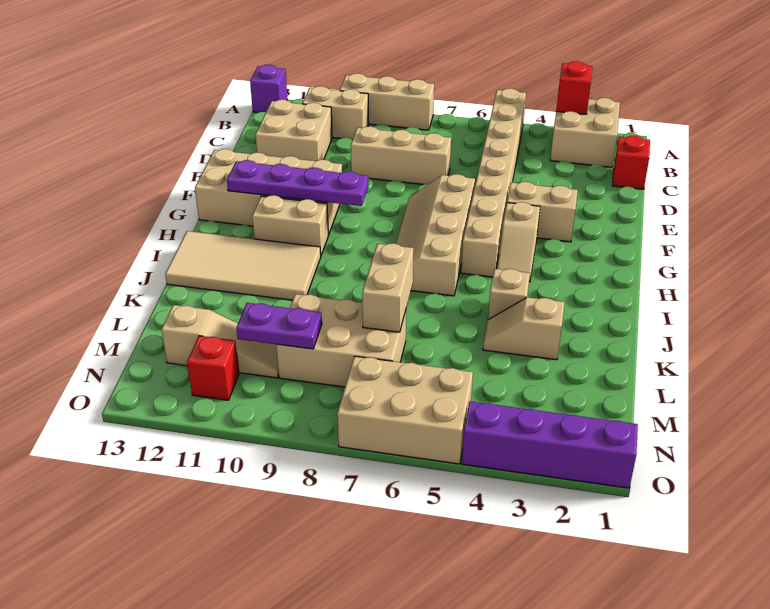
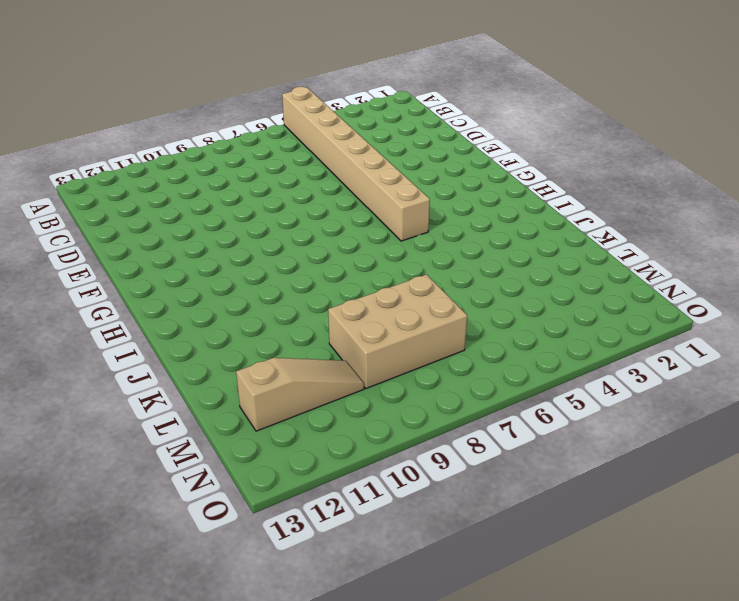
none -> tan brick A2:B3 level 1
none -> tan brick A8:A10 level 1
none -> purple brick A13 level 1

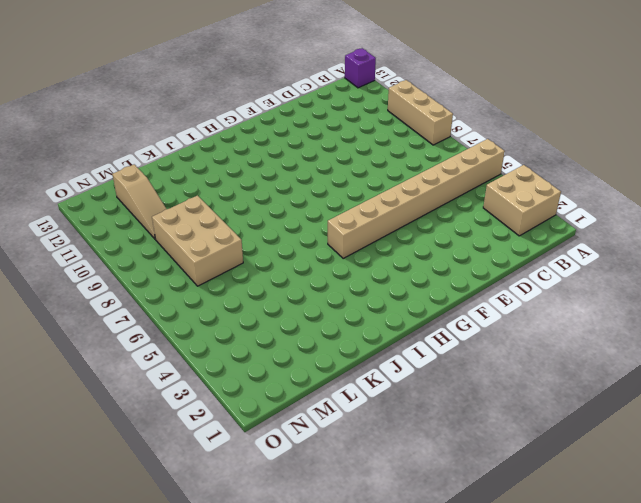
none -> tan brick B10:B11 level 1
none -> red brick C1 level 1
none -> tan brick C11:D12 level 1

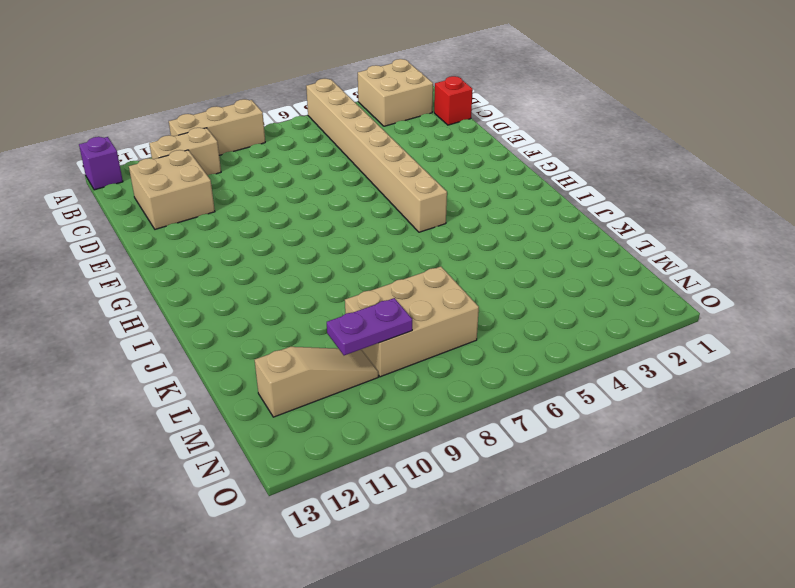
none -> tan brick D7:D9 level 1
none -> tan brick F3:F4 level 1
none -> tan slope F6:I7 level 1 top 6

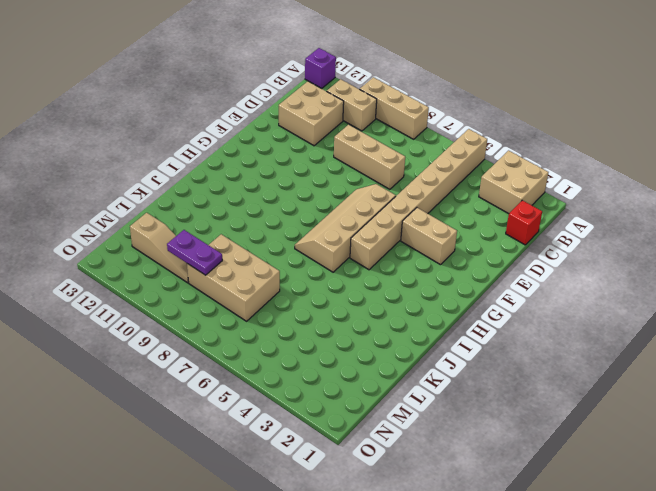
none -> tan brick F10:G13 level 1
none -> tan slope G4:H4 level 1 top G
none -> tan brick H10:H11 level 1

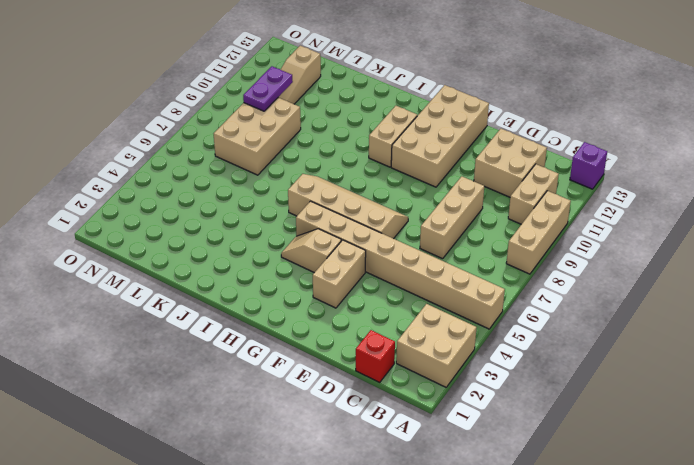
none -> tan tile I10:J13 level 1
none -> tan brick J4 level 1
none -> tan slope K3:K4 level 1 top 3

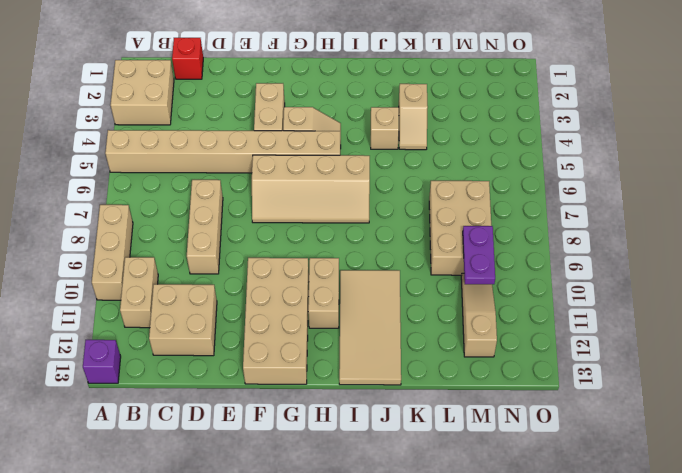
none -> tan brick N5:O7 level 1
none -> red brick N11 level 1
none -> purple brick O1:O4 level 1

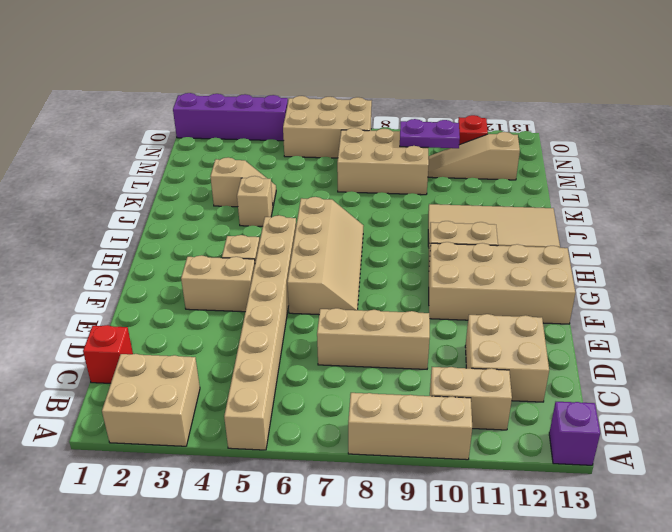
none -> red brick A3 level 2
none -> purple plate G9:G12 level 2
none -> tan brick K7:L7 level 2

